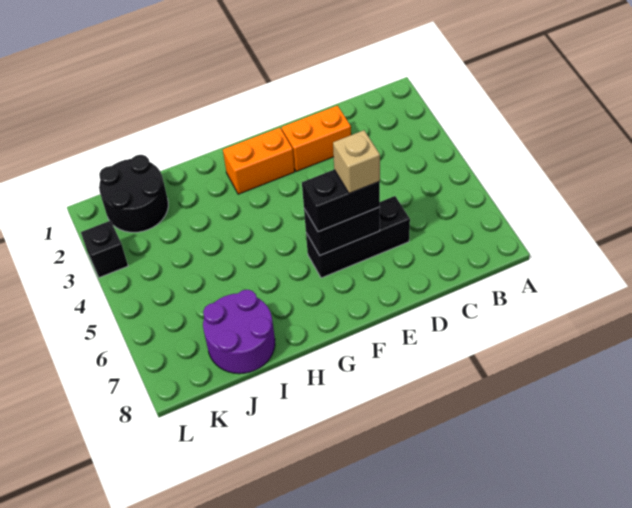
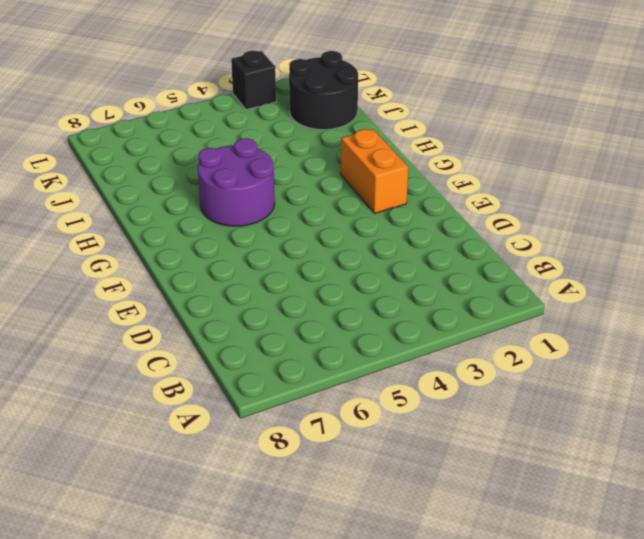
purple round brick G5:H6 level 1 -> purple round brick I7:J8 level 1
none -> orange brick D2:E2 level 1
none -> black brick D6:F6 level 1

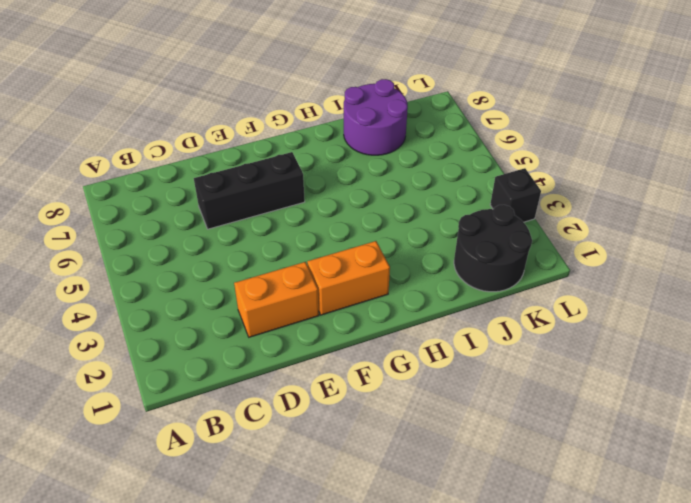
none -> black brick E6:F6 level 2
none -> black brick E6:F6 level 3

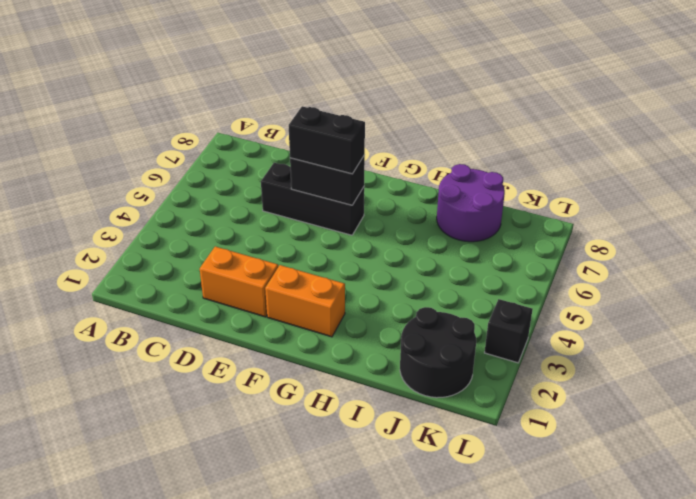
none -> tan brick E6 level 4

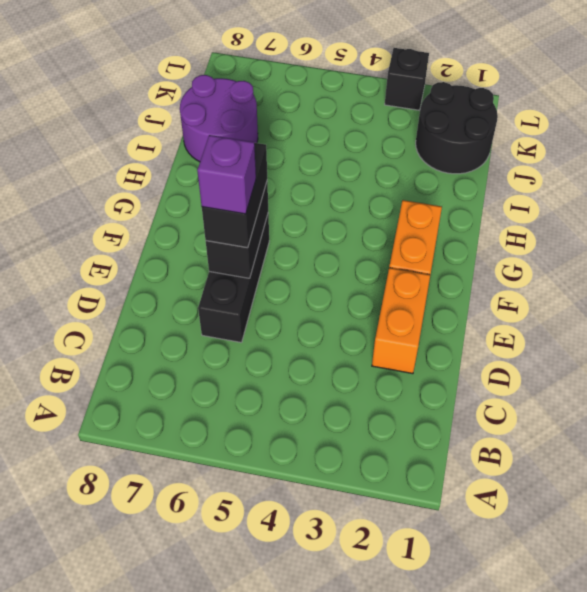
purple brick E6 level 4 -> tan brick E6 level 4

